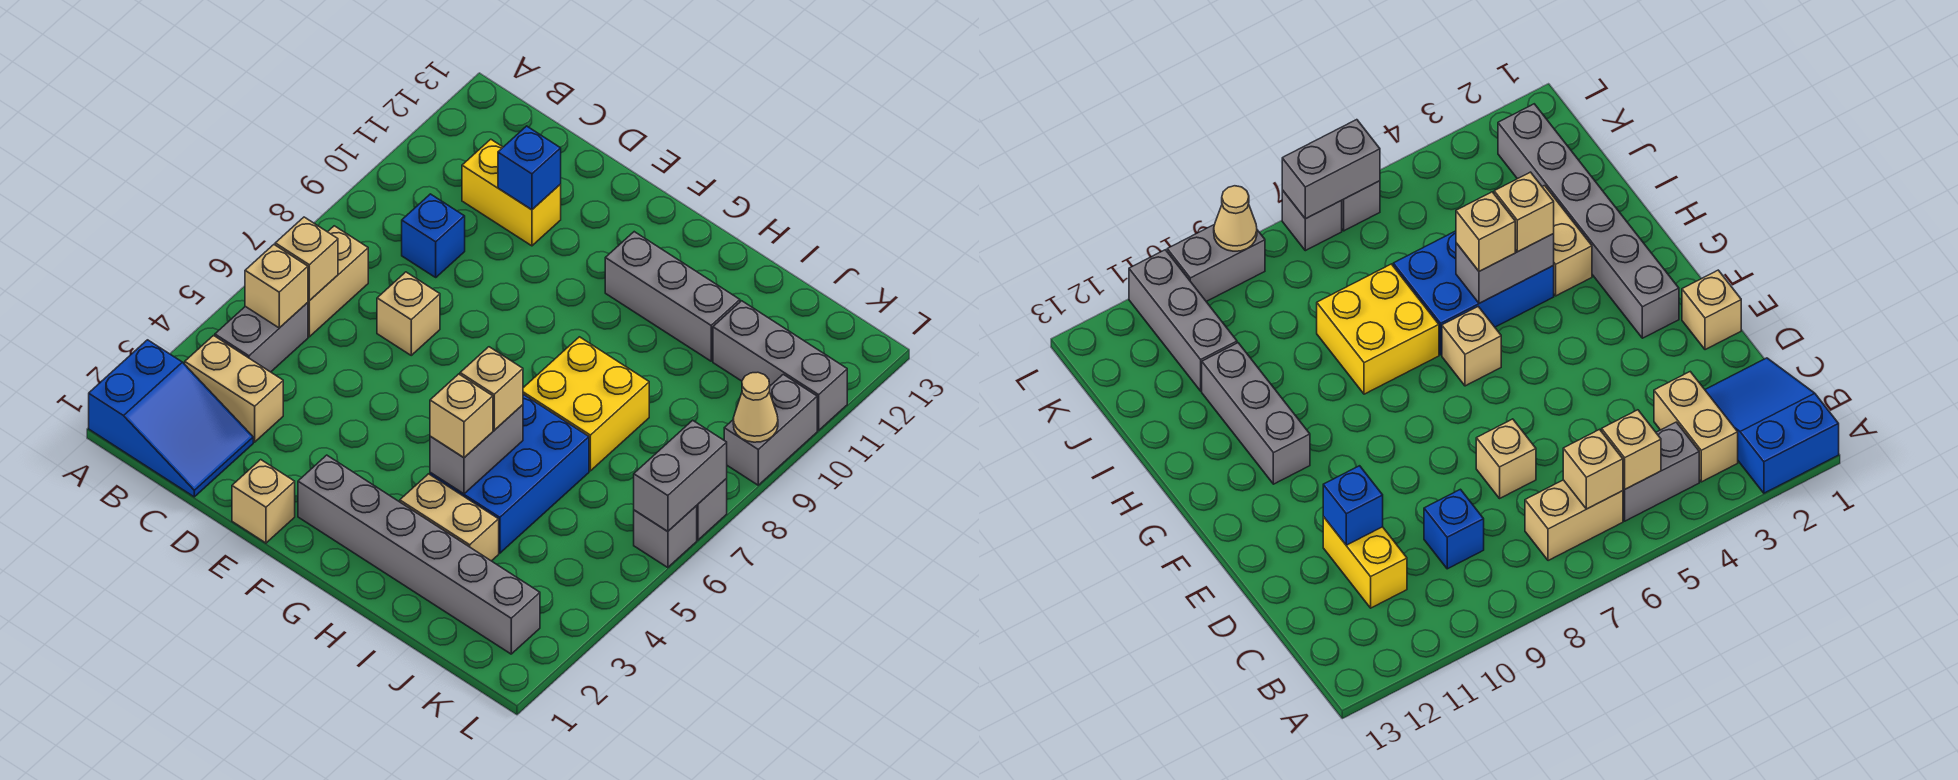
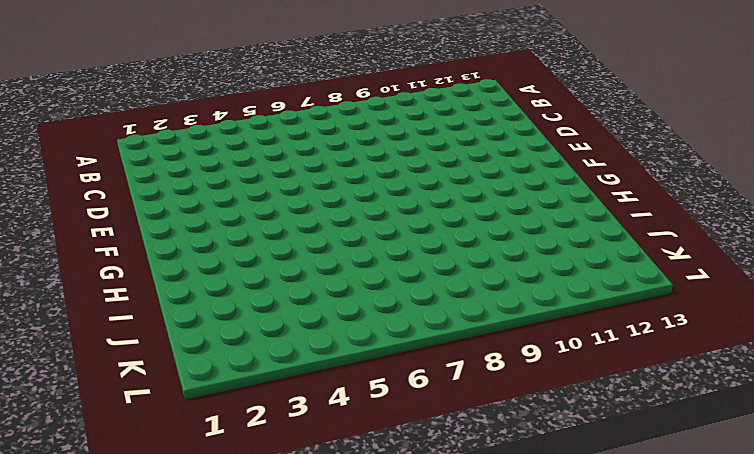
none -> blue slope A1:C2 level 1 top A
none -> tan brick B3:C3 level 1
none -> grey brick B4:B5 level 1

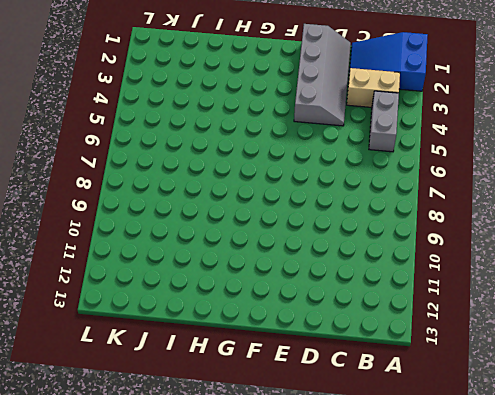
grey slope D1:E4 level 1 top E -> tan brick E1 level 1
none -> tan brick B6:B7 level 1
none -> blue brick C9 level 1
none -> yellow brick C11:D11 level 1

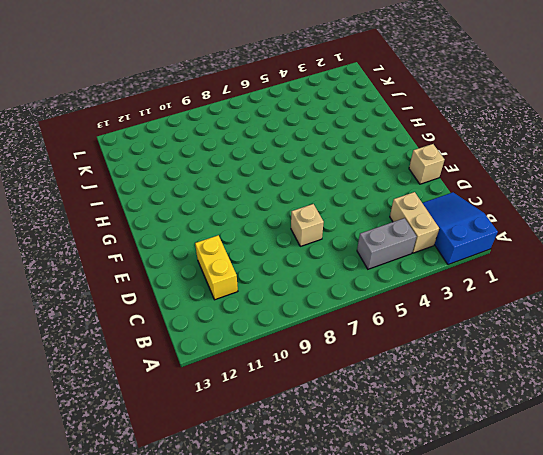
none -> tan brick B6:B7 level 1
none -> blue brick C9 level 1
none -> grey brick F2:K2 level 1

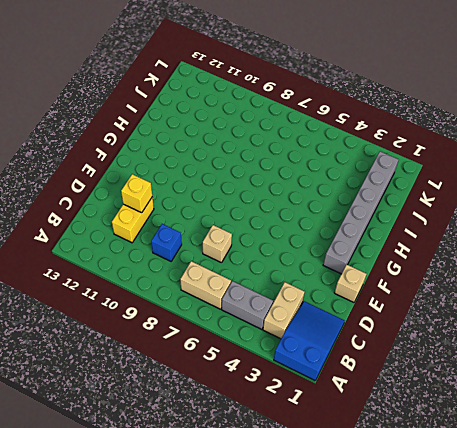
yellow brick D11 level 2 -> blue brick D11 level 2
none -> tan brick G6 level 1
none -> grey brick G11:I11 level 1
none -> tan brick H3:I3 level 1

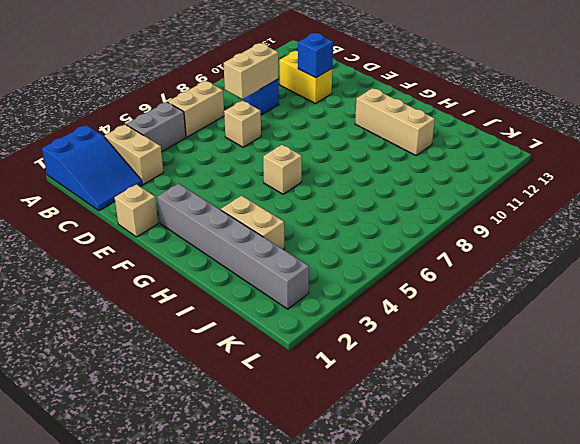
tan brick C8:C9 level 2 -> none
tan brick G11:I11 level 1 -> grey brick G11:I11 level 1
none -> blue brick H4:I6 level 1
none -> yellow brick H7:I8 level 1
none -> grey brick J11:L11 level 1

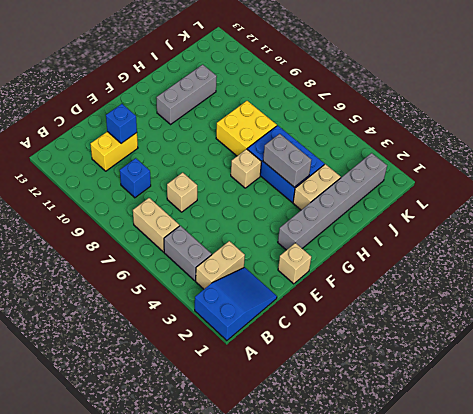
none -> grey brick J11:L11 level 1
none -> grey brick L6 level 1
none -> grey brick L7 level 1

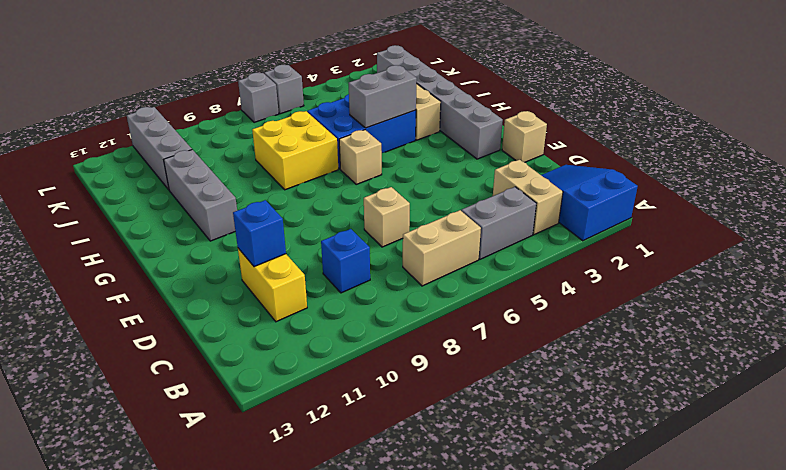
none -> grey brick L9:L10 level 1
none -> tan brick B5 level 2
none -> tan brick B6 level 2

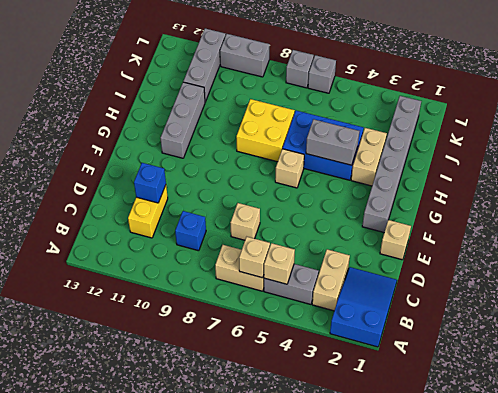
none -> grey brick L6:L7 level 2
none -> tan cone L9 level 2
none -> tan brick H4 level 3

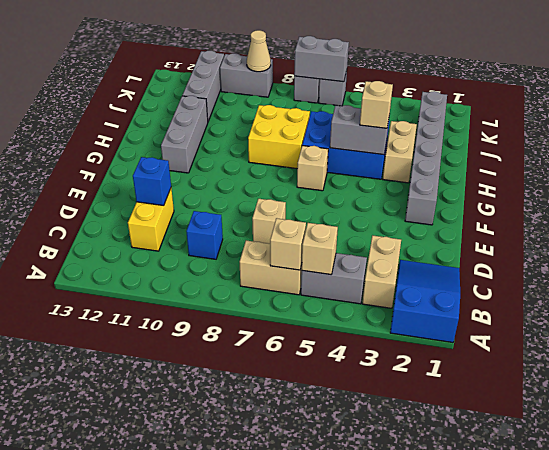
none -> tan brick E1 level 1
none -> tan brick H5 level 3

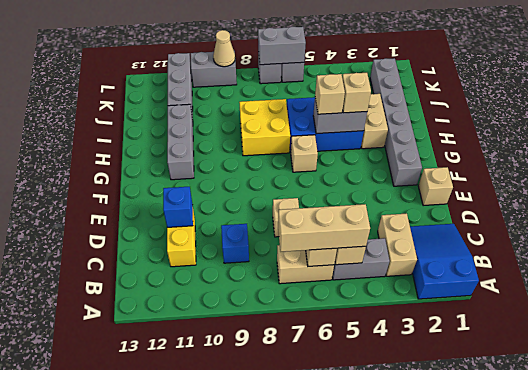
tan brick B5:B7 level 3 -> none

